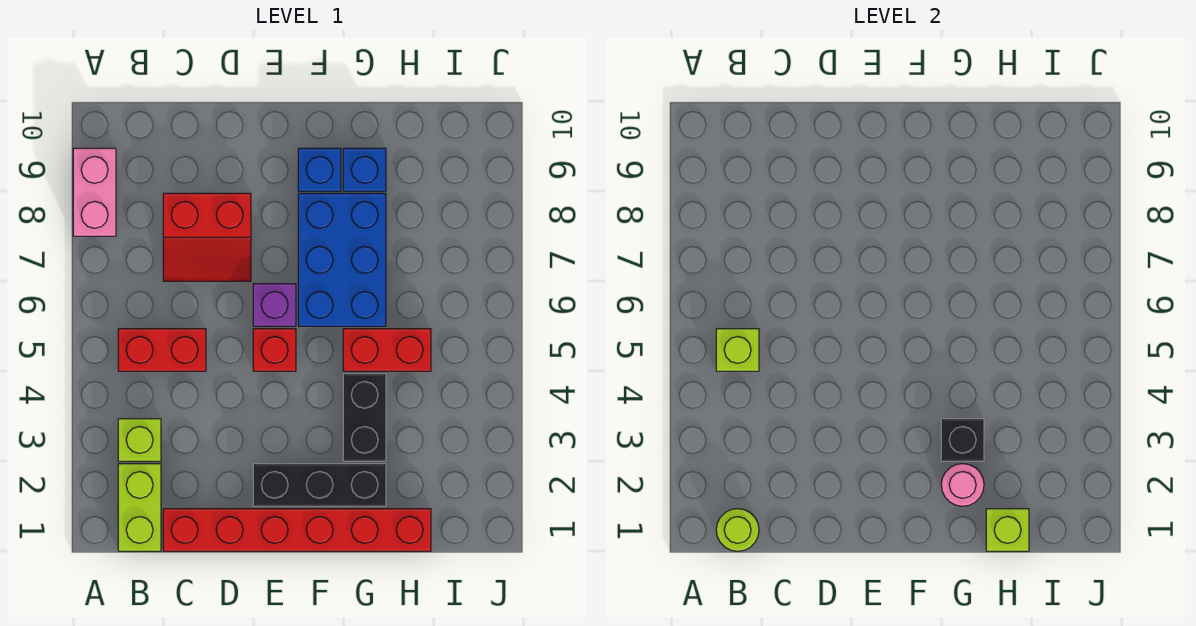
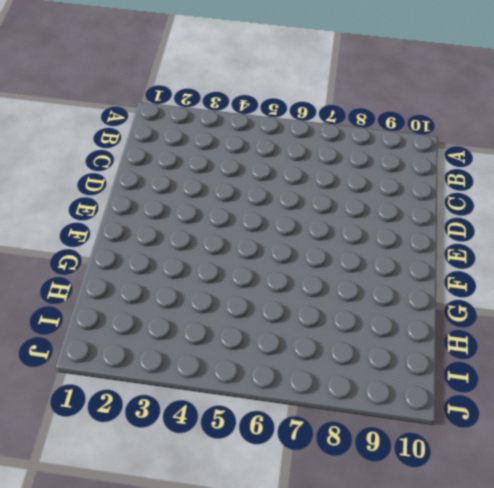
none -> pink brick A8:A9 level 1
none -> lime brick B1:B2 level 1
none -> lime brick B3 level 1

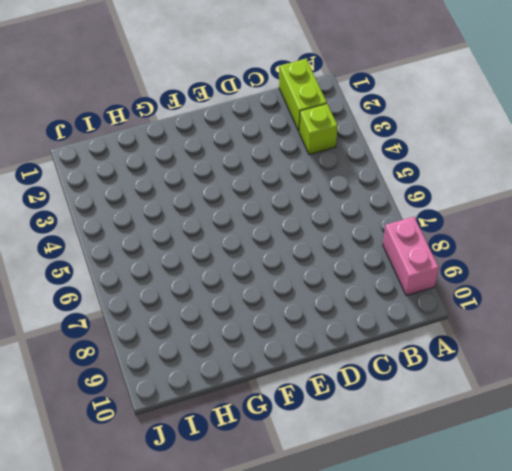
none -> red brick B5:C5 level 1
none -> red brick C1:H1 level 1
none -> red slope C7:D8 level 1 top 8

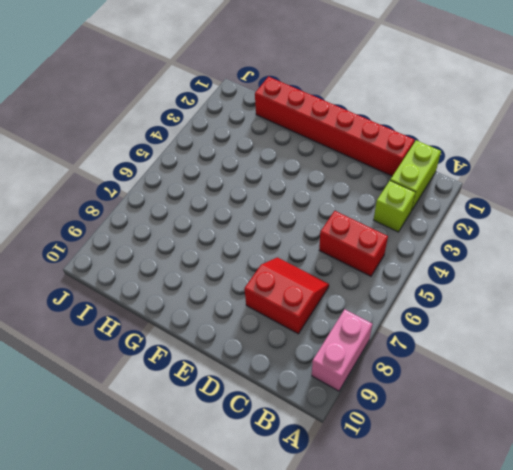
none -> black brick E2:G2 level 1
none -> red brick E5 level 1
none -> purple brick E6 level 1

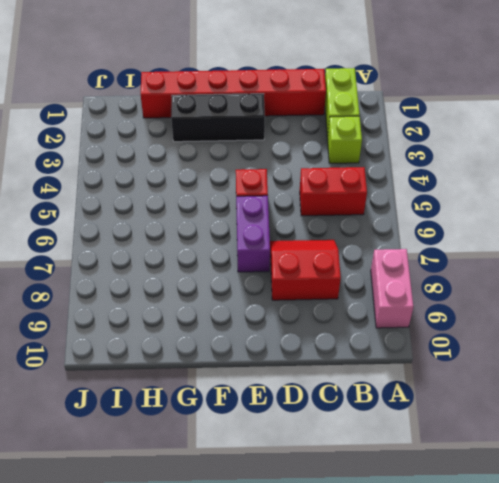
purple brick E6:E7 level 1 -> purple brick E6 level 1
none -> blue brick F6:G8 level 1
none -> blue brick F9 level 1
none -> black brick G3:G4 level 1

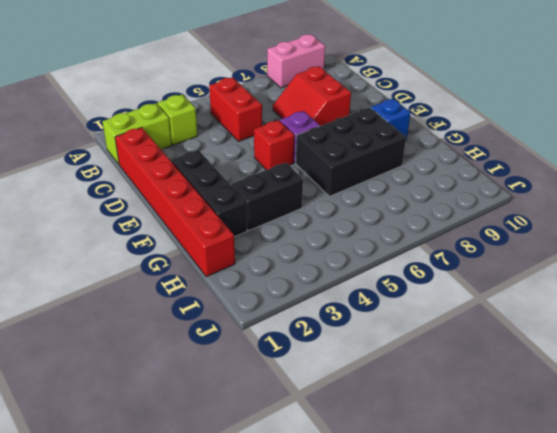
black brick F6:G8 level 1 -> blue brick F6:G8 level 1
none -> red brick G5:H5 level 1
none -> blue brick G9 level 1
none -> lime round brick B1 level 2

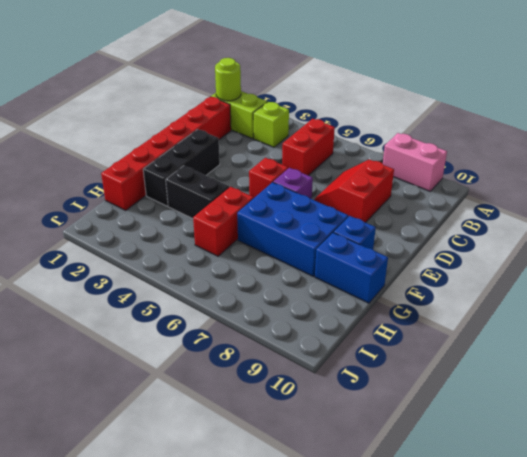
blue brick G9:G10 level 1 -> blue brick G9 level 1
none -> lime brick B5 level 2
none -> pink round brick G2 level 2
none -> black brick G3 level 2

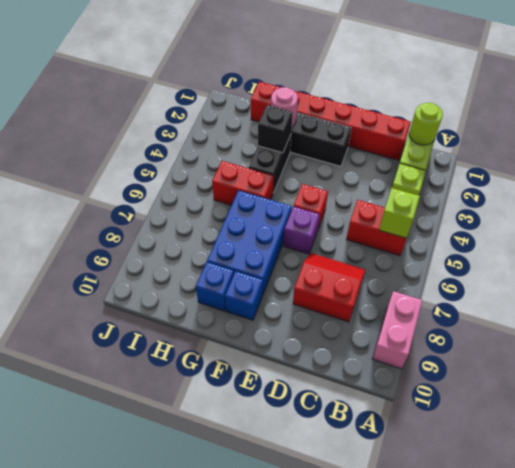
none -> lime brick H1 level 2

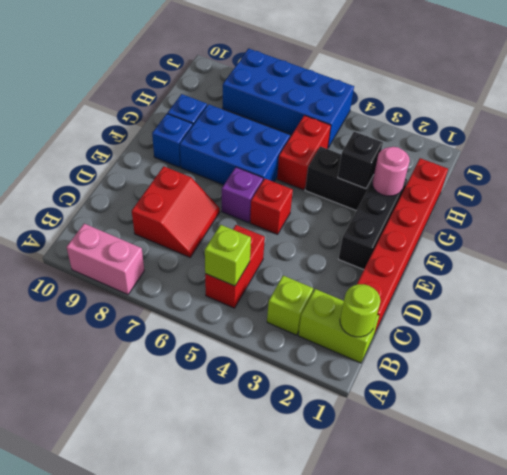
blue brick I5:J8 level 1 -> none
none -> lime brick H1 level 2

